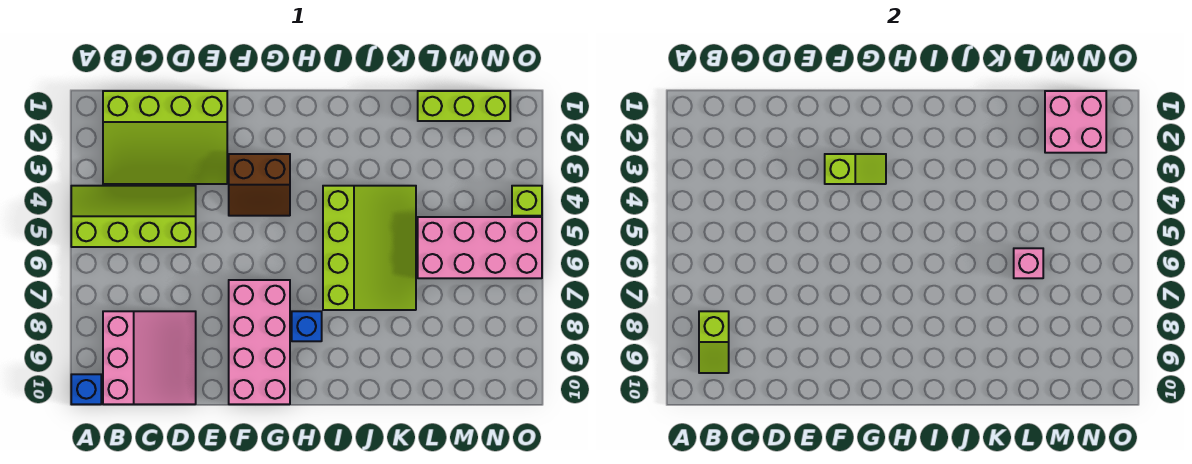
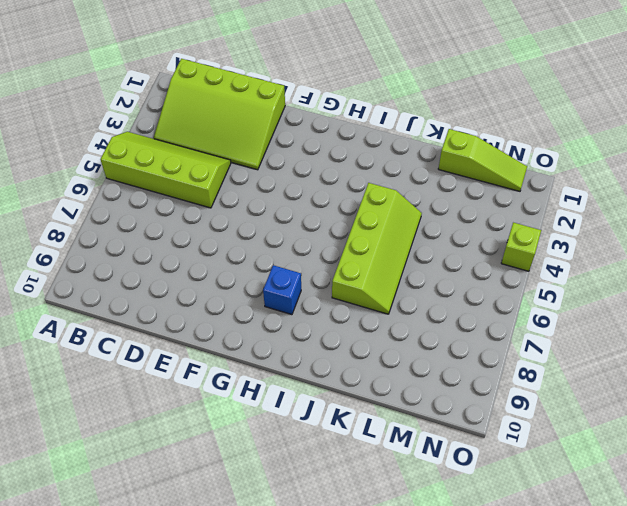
lime slope J4:K7 level 1 top J -> lime slope I4:K7 level 1 top I
lime slope L1:N1 level 1 top L -> lime brick L1:N1 level 1
none -> blue brick A10 level 1
none -> pink slope B8:D10 level 1 top B
none -> brown slope F3:G4 level 1 top 3

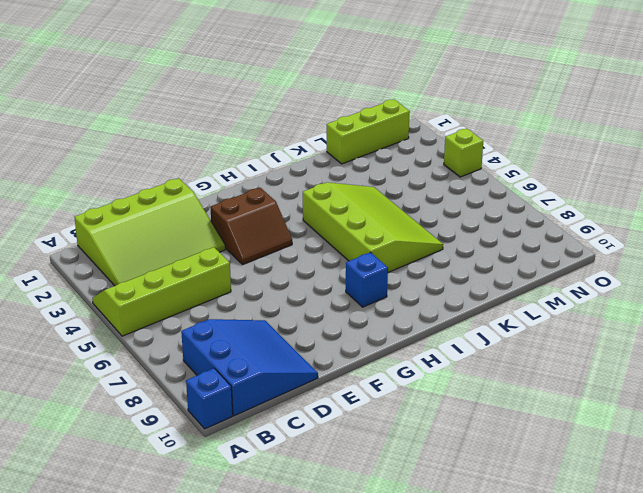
blue slope B8:D10 level 1 top B -> pink slope B8:D10 level 1 top B
none -> pink brick F7:G10 level 1
none -> pink brick L5:O6 level 1
none -> lime slope B8:B9 level 2 top 8

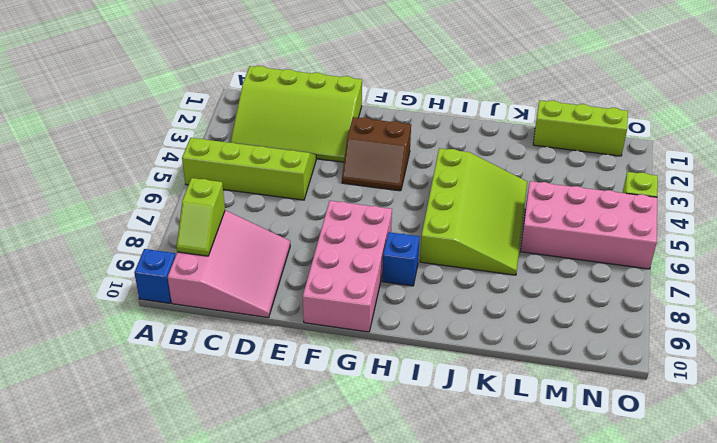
none -> lime slope F3:G3 level 2 top F
none -> pink brick L6 level 2
none -> pink brick M1:N2 level 2

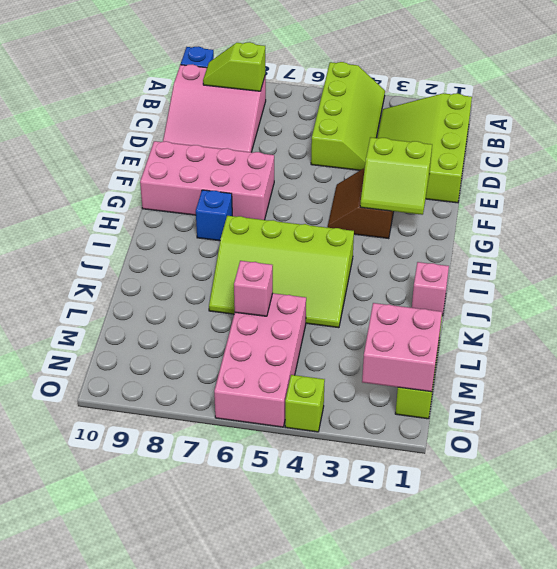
lime slope F2:G3 level 2 top F -> lime slope F3:G3 level 2 top F
pink brick J1 level 1 -> none

